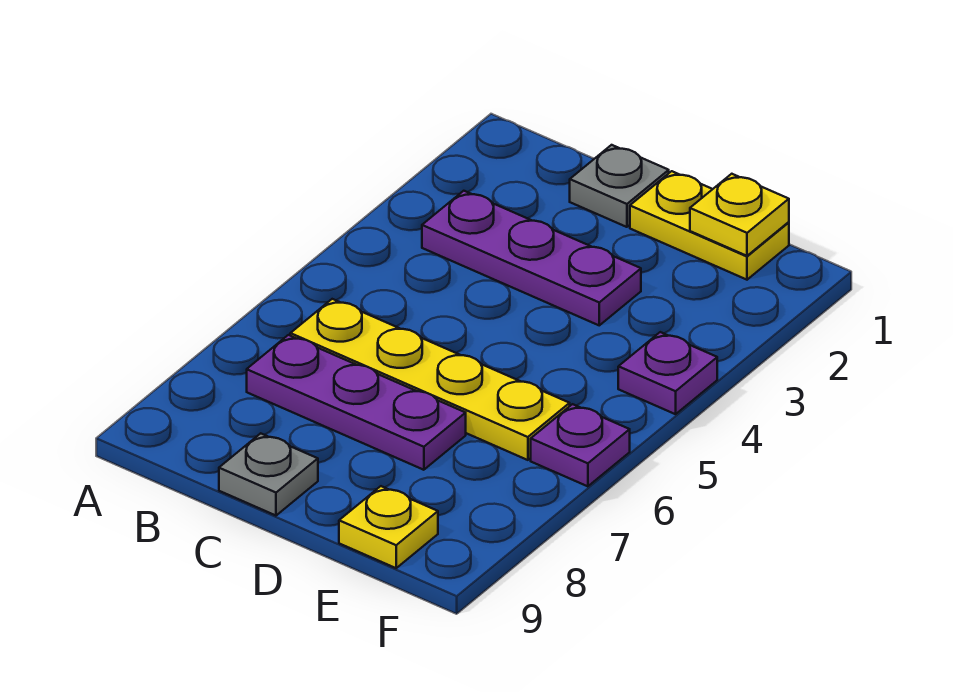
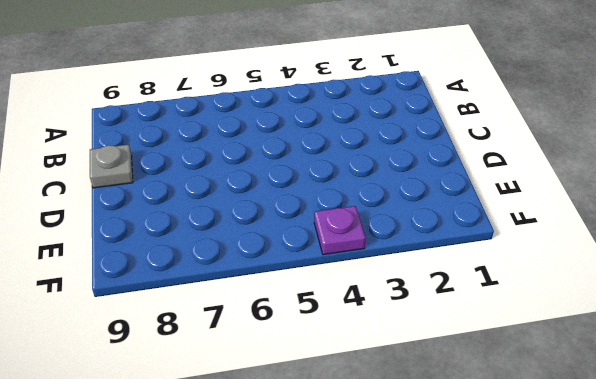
none -> purple plate B3:D3 level 1
none -> yellow plate B6:E6 level 1

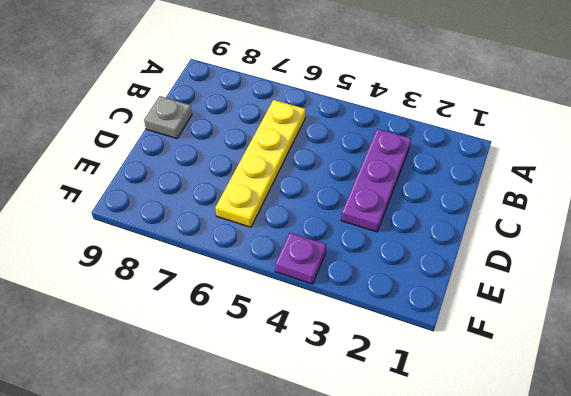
none -> purple plate B7:D7 level 1
none -> grey plate C1 level 1

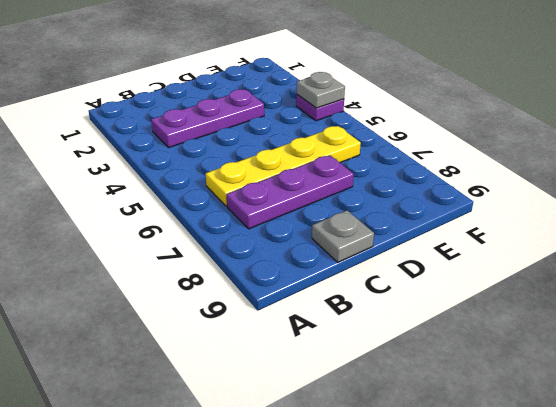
grey plate F4 level 2 -> grey plate C1 level 1
none -> yellow plate D1:E1 level 1
none -> yellow plate E9 level 1

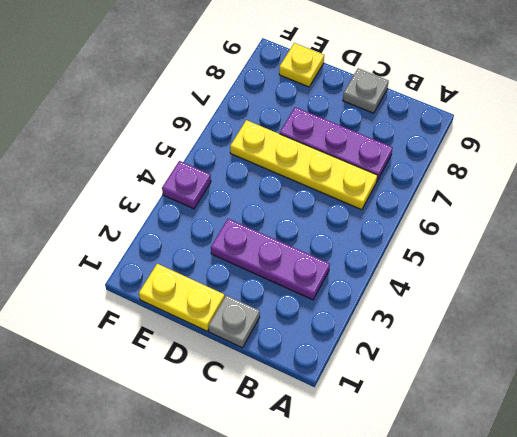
none -> purple plate F6 level 1
none -> yellow plate E1 level 2

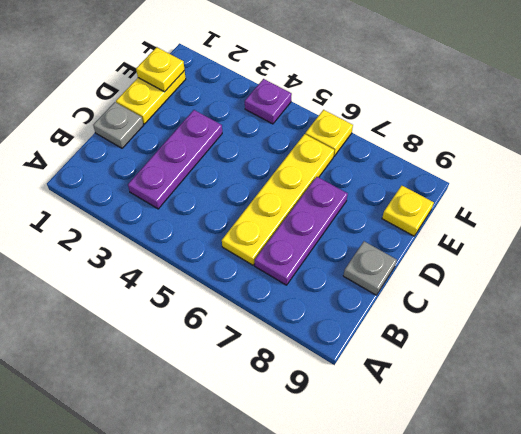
yellow plate F6 level 1 -> purple plate F6 level 1

